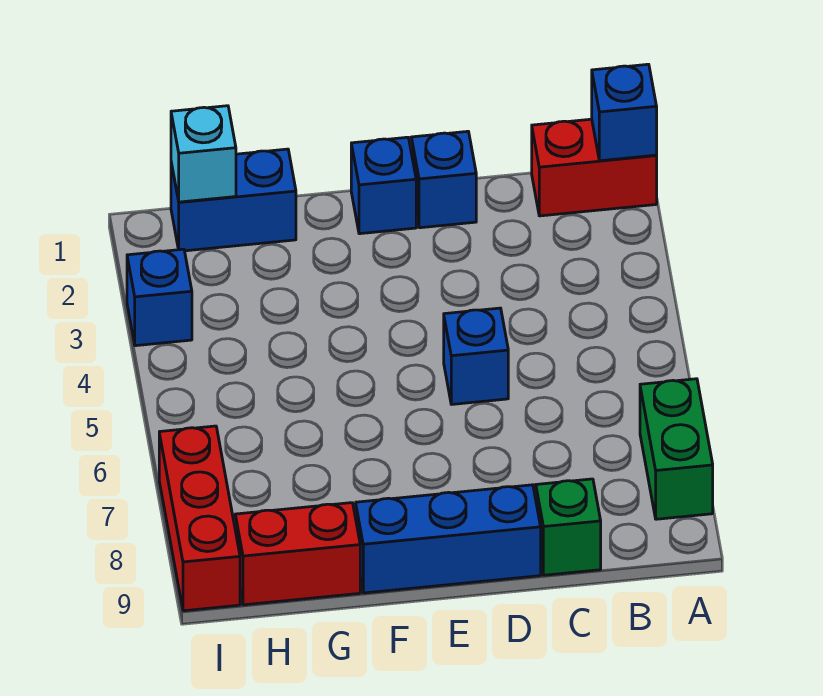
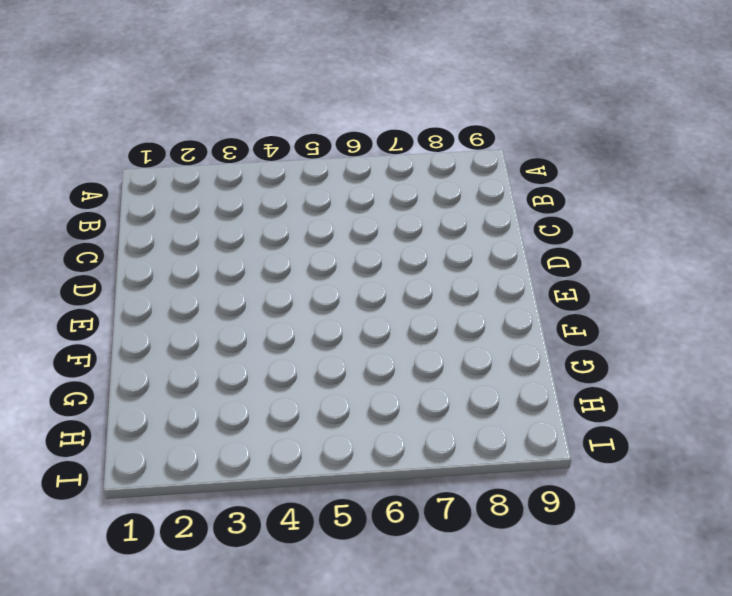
none -> red brick A1:B1 level 1
none -> green brick A7:A8 level 1
none -> green brick C9 level 1

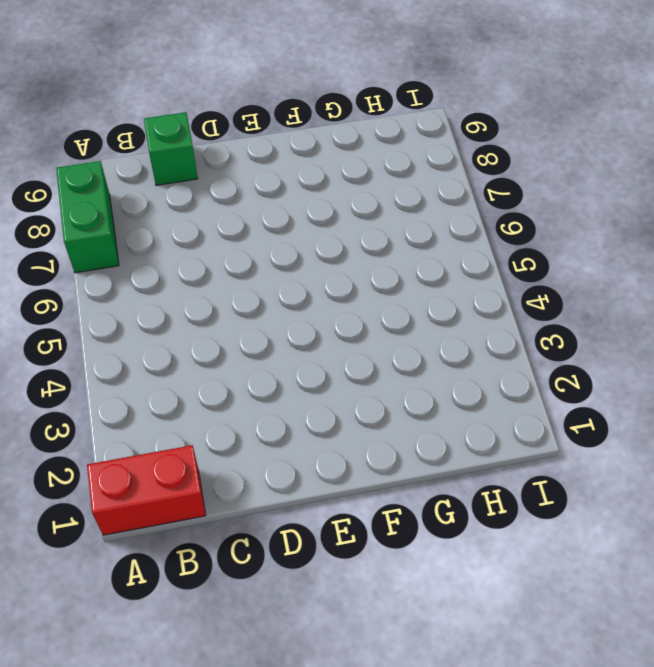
none -> blue brick D1 level 1
none -> blue brick D5 level 1
none -> blue brick D9:F9 level 1

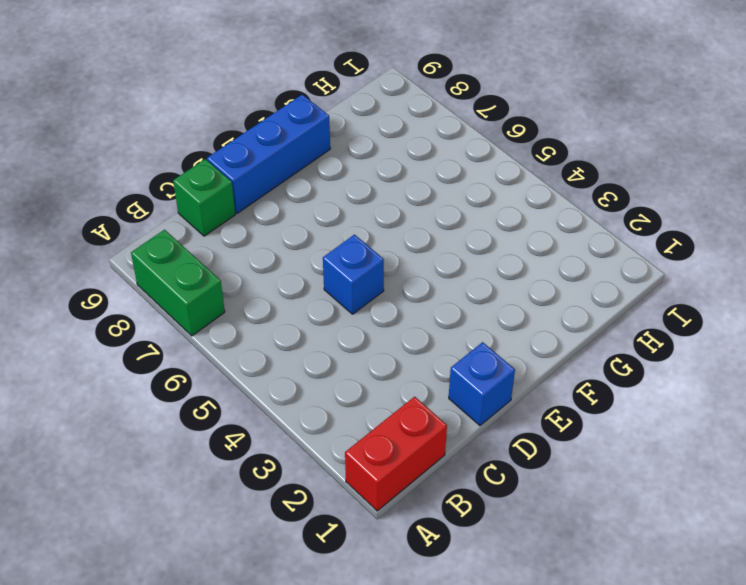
none -> blue brick E1 level 1
none -> blue brick G1:H1 level 1
none -> red brick G9:H9 level 1

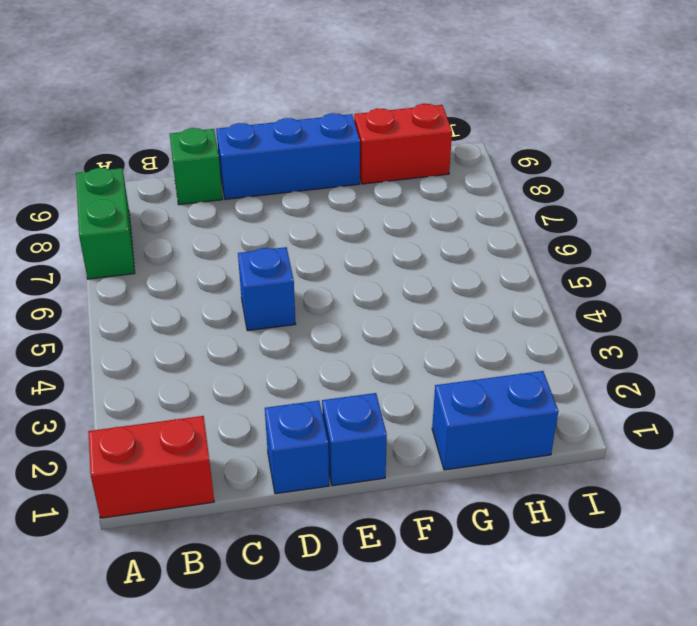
none -> blue brick I3 level 1
none -> red brick I7:I9 level 1
none -> blue brick A1 level 2

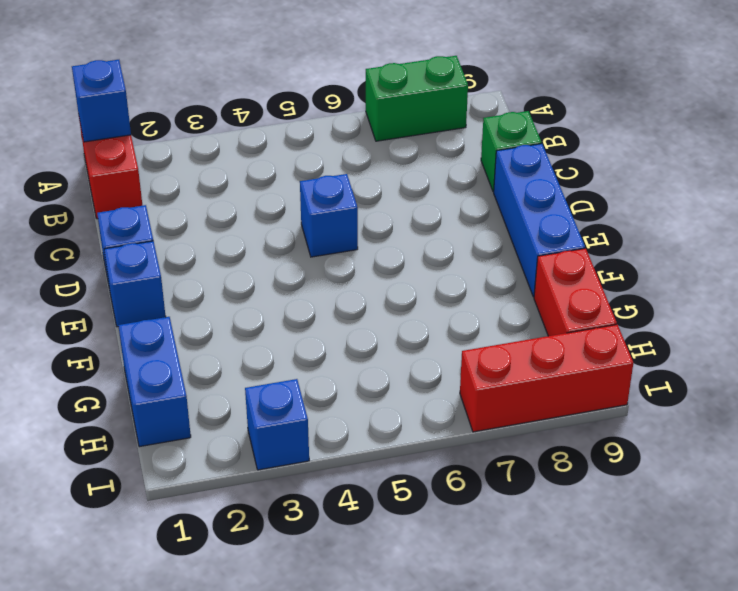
none -> cyan brick H1 level 2

